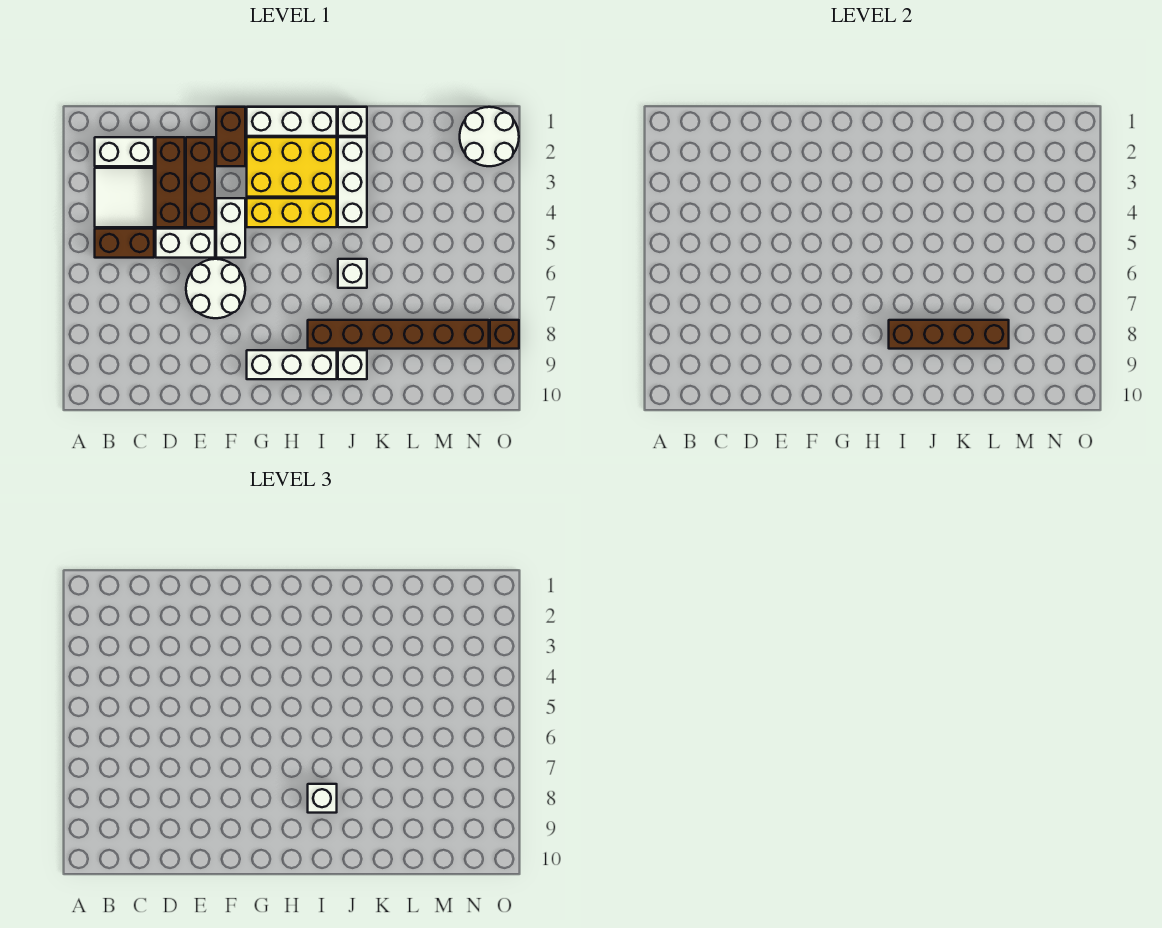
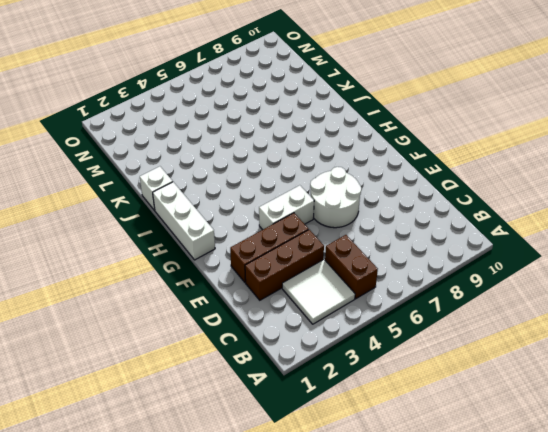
none -> white brick B2:C2 level 1
none -> white brick D5:E5 level 1
none -> brown brick F1:F2 level 1

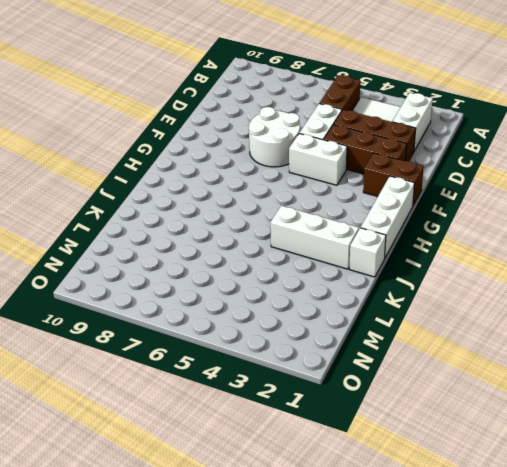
none -> yellow brick G2:I3 level 1
none -> yellow brick G4:I4 level 1
none -> white brick G9:I9 level 1

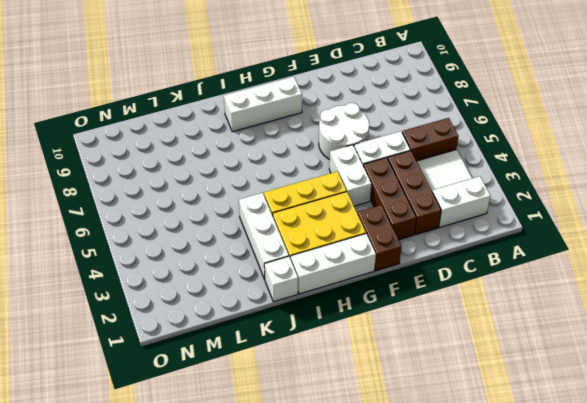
none -> brown brick I8:N8 level 1
none -> white brick J6 level 1
none -> white brick J9 level 1

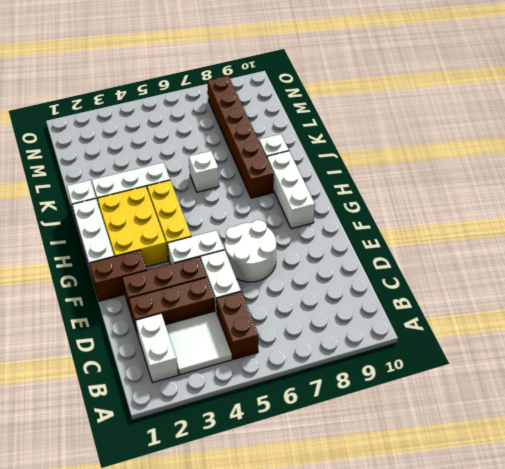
none -> white round brick N1:O2 level 1
none -> brown brick O8 level 1
none -> brown brick I8:L8 level 2

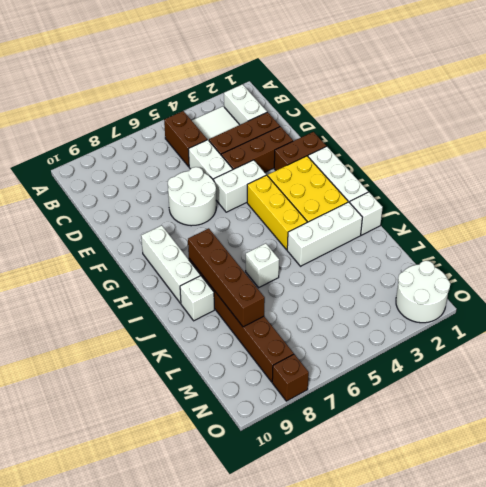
none -> white brick I8 level 3

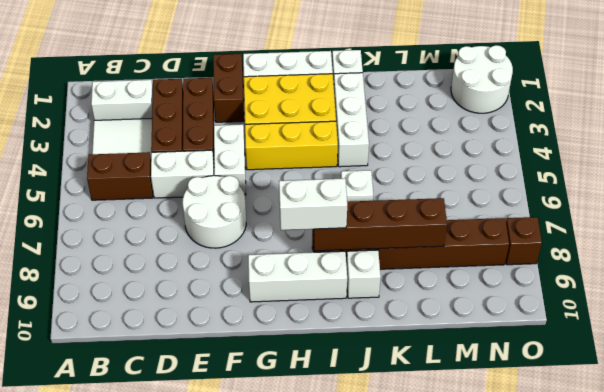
white brick H8:I8 level 3 -> white brick I8 level 3

